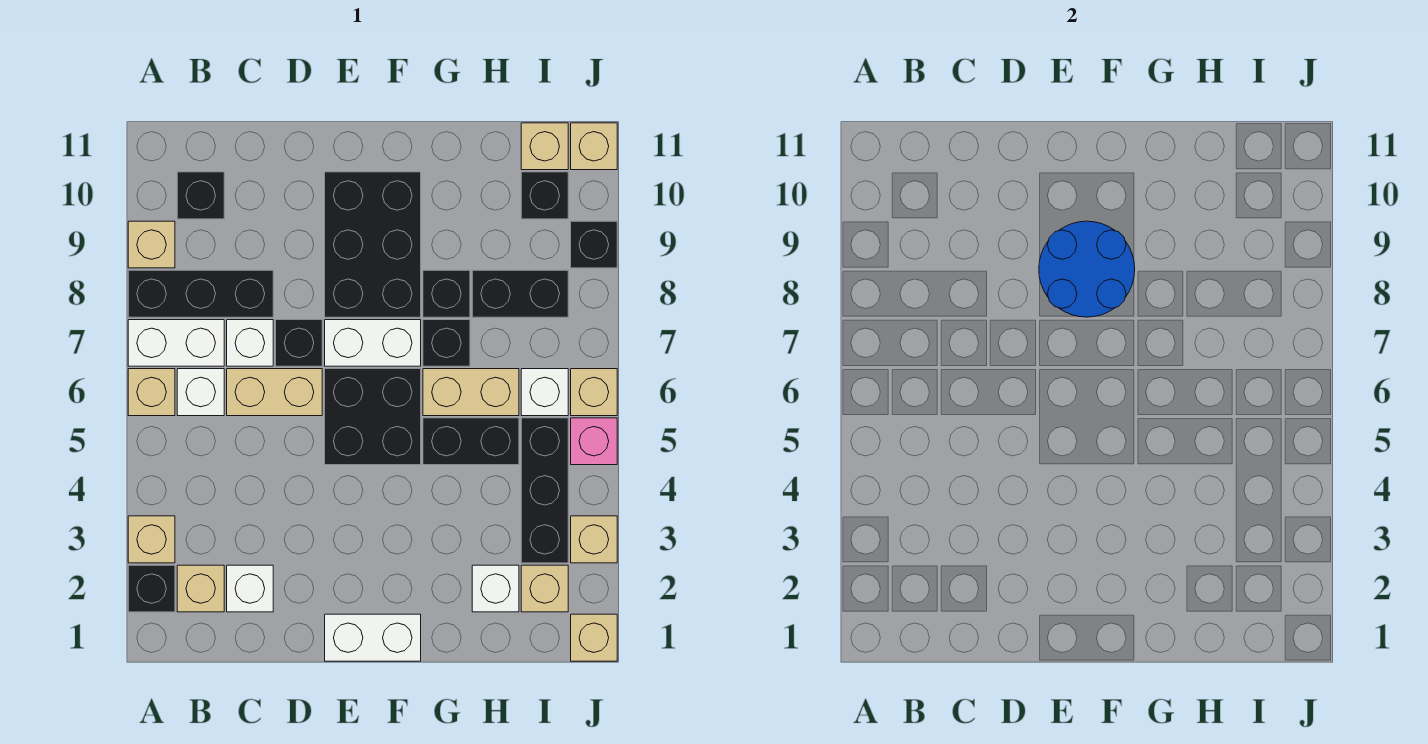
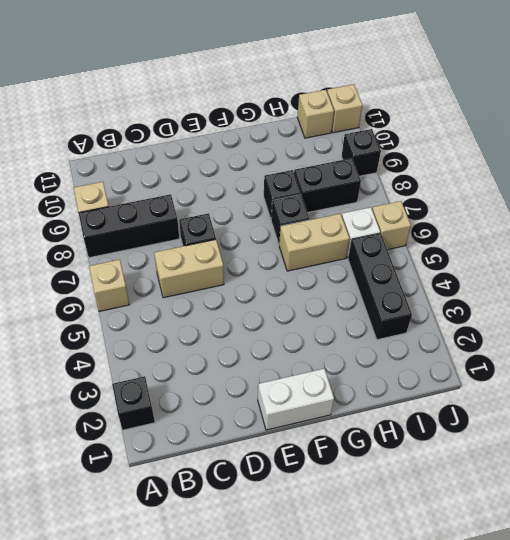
none -> tan brick A3 level 1
none -> white brick A7:B7 level 1
none -> tan brick B2 level 1
none -> white brick B6 level 1

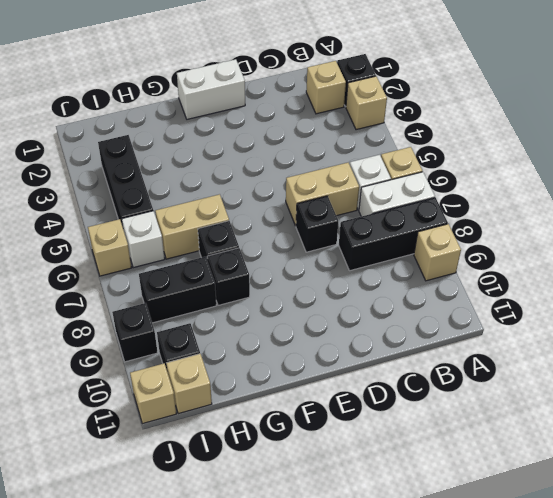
none -> black brick B10 level 1
none -> white brick C2 level 1
none -> white brick C7 level 1
none -> black brick E5:F6 level 1

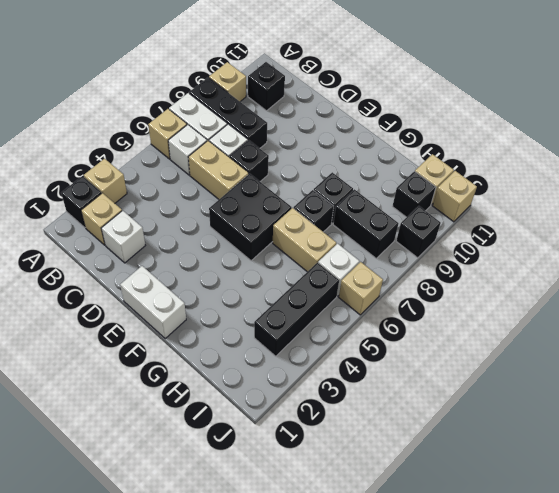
none -> white brick E7:F7 level 1
none -> black brick E8:F10 level 1
none -> black brick G5:H5 level 1
none -> white brick H2 level 1

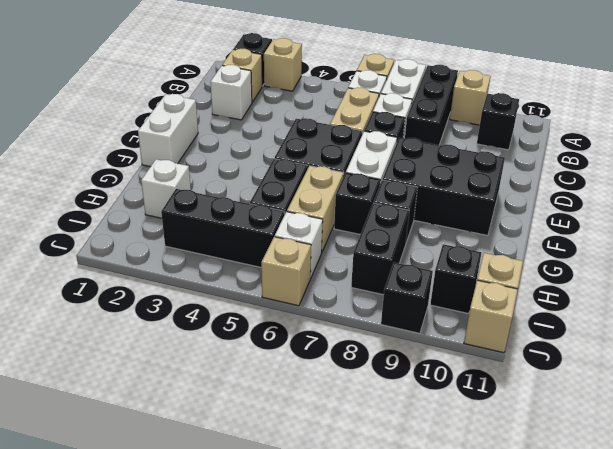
none -> tan brick I2 level 1
none -> tan brick J1 level 1
none -> tan brick J3 level 1
none -> pink brick J5 level 1

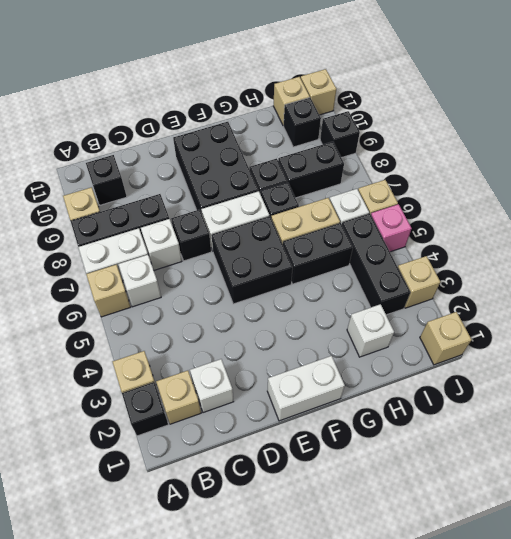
none -> tan brick C6:D6 level 1
none -> tan brick I2 level 1
none -> blue round brick E8:F9 level 2

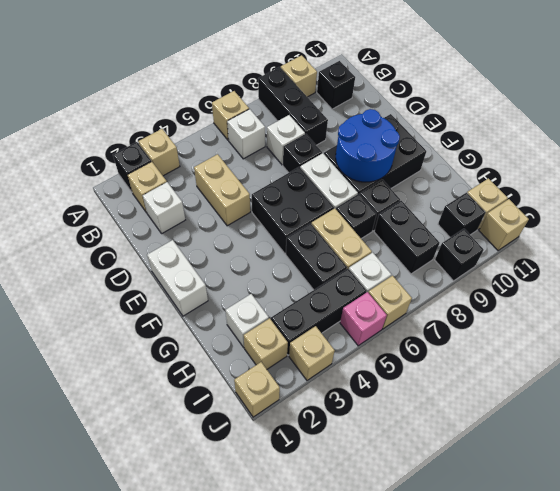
tan brick C4:D4 level 1 -> tan brick C6:D6 level 1
none -> white brick A7:B7 level 1

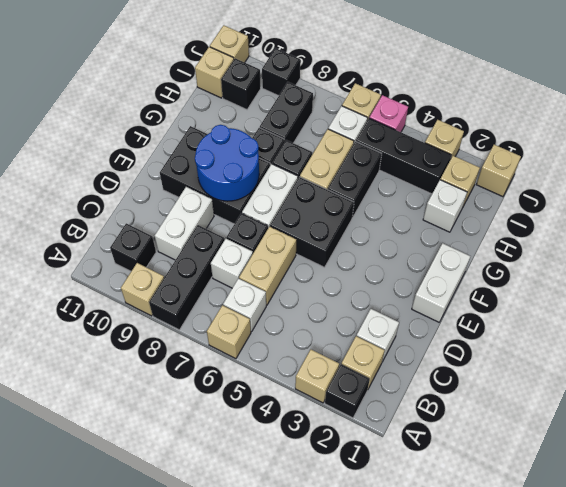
white brick C9:D9 level 1 -> white brick A7:B7 level 1

